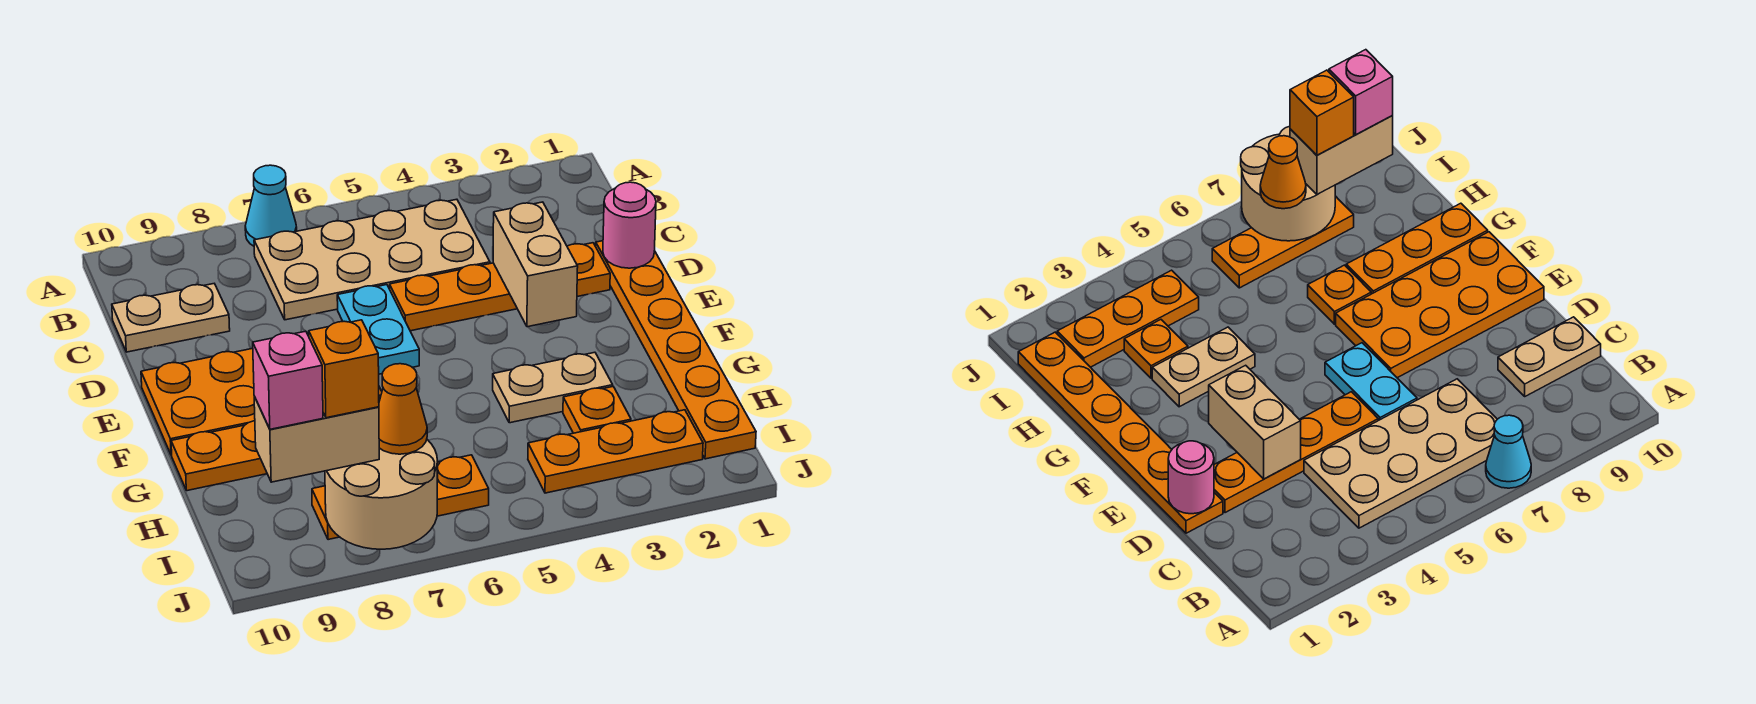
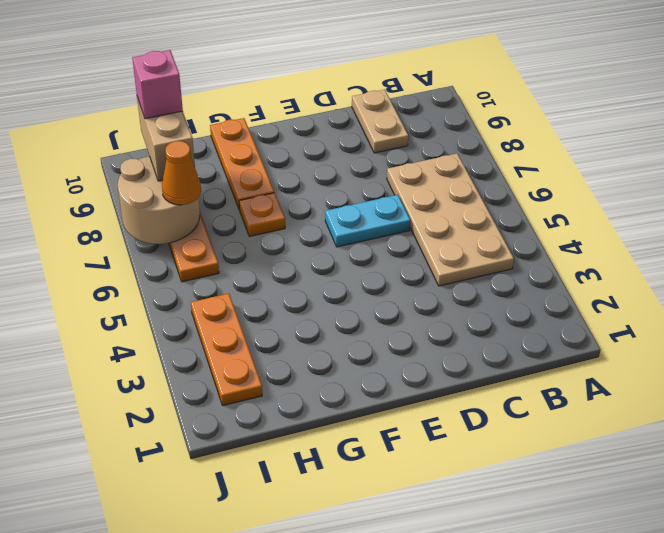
none -> cyan cone A7 level 1
none -> orange plate D1:I1 level 1
none -> orange plate D2:D5 level 1

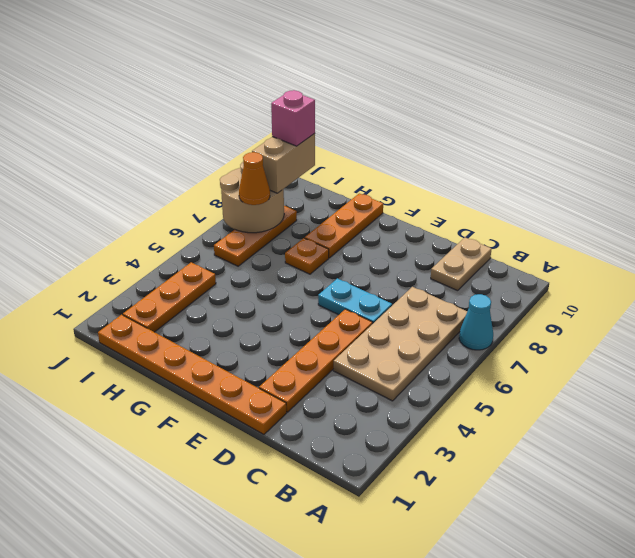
none -> orange plate E7:F10 level 1
none -> tan plate G3:G4 level 1
none -> orange plate H3 level 1

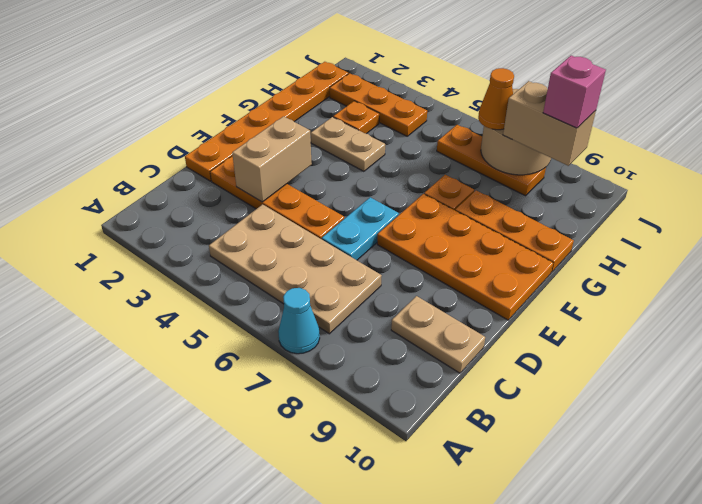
none -> pink round brick D1 level 2
none -> orange brick I8 level 4

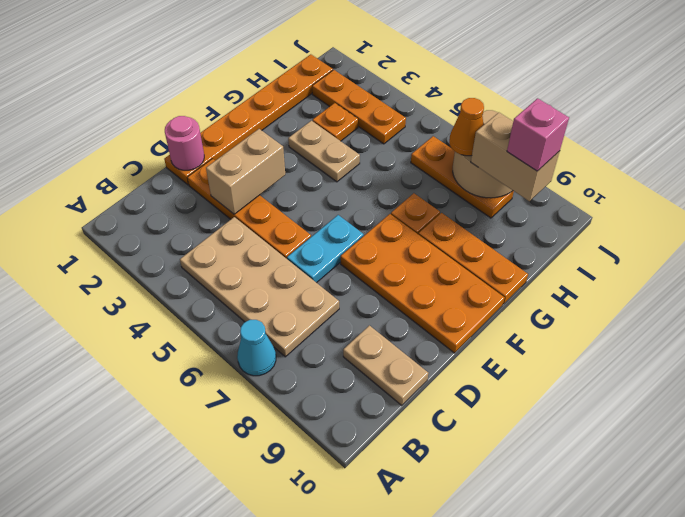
none -> orange brick I8 level 4

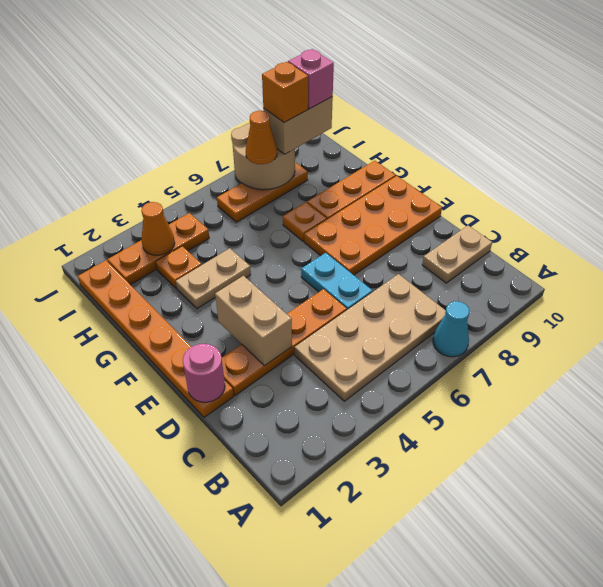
orange cone I3 level 2 -> none

